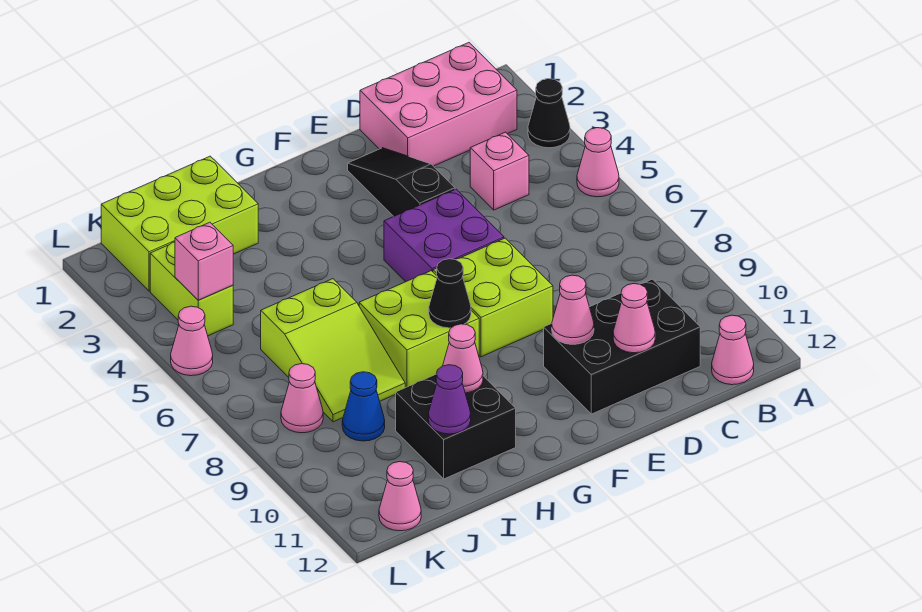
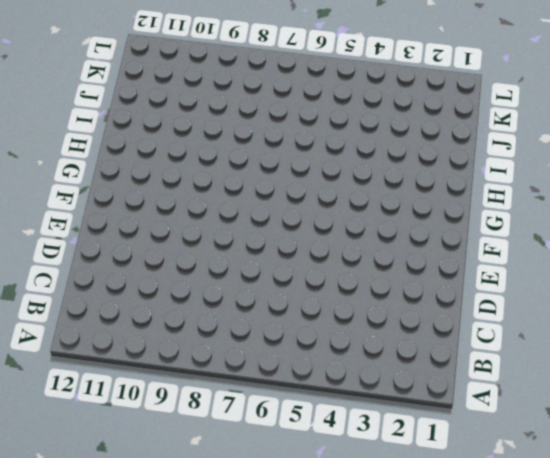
none -> black cone A3 level 1
none -> pink cone A5 level 1
none -> pink brick B1:D2 level 1

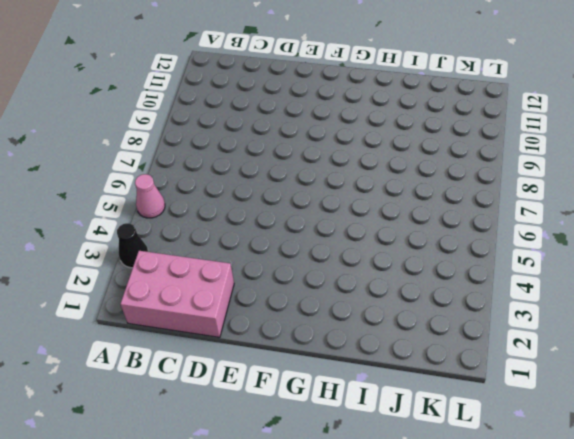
none -> pink cone B12 level 1
none -> pink brick C4 level 1
none -> black brick C10:E11 level 1

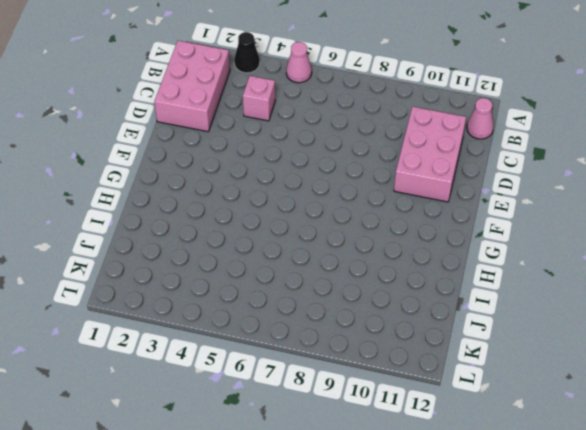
pink brick C10:E11 level 1 -> black brick C10:E11 level 1
none -> black slope E2:E4 level 1 top 4
none -> purple brick E5:F6 level 1
none -> lime brick E7:F8 level 1

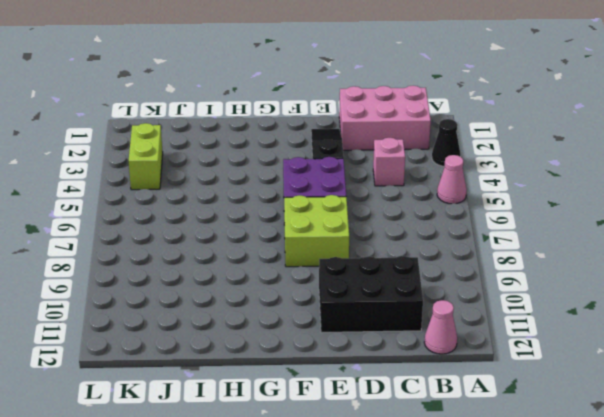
none -> lime brick G7:H8 level 1
none -> black brick H10:I11 level 1
none -> lime brick I1:K2 level 1

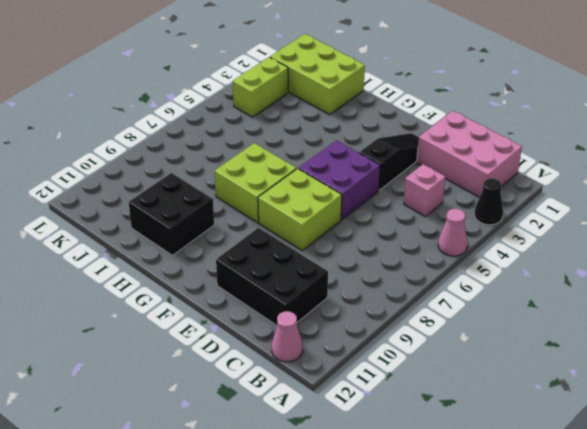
none -> lime slope I6:J8 level 1 top 6
none -> blue cone J9 level 1
none -> pink cone K8 level 1

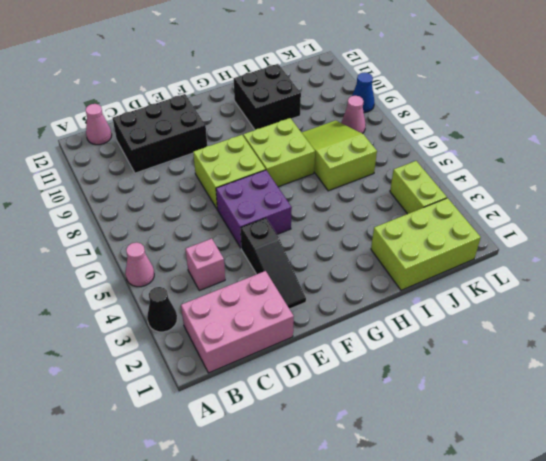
blue cone L9 level 1 -> blue cone J9 level 1
none -> pink cone K12 level 1
none -> pink cone L5 level 1
none -> pink cone D11 level 2

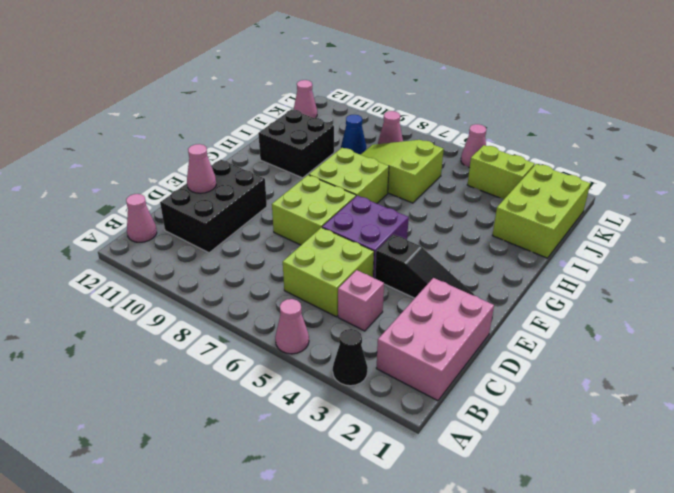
lime brick C5:D6 level 1 -> none
none -> pink cone E10 level 2
none -> black cone G8 level 2
none -> pink cone H10 level 2

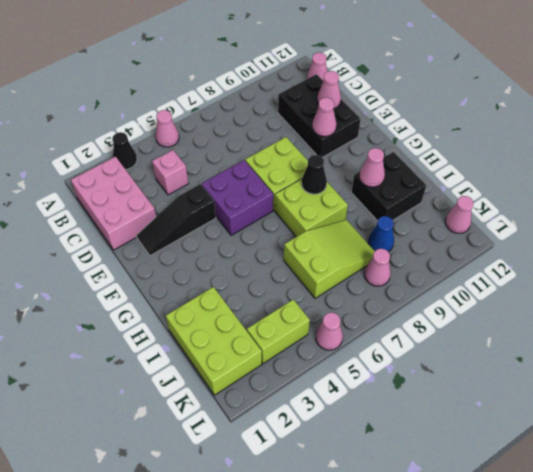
none -> purple cone I11 level 2
none -> pink brick K4 level 2

